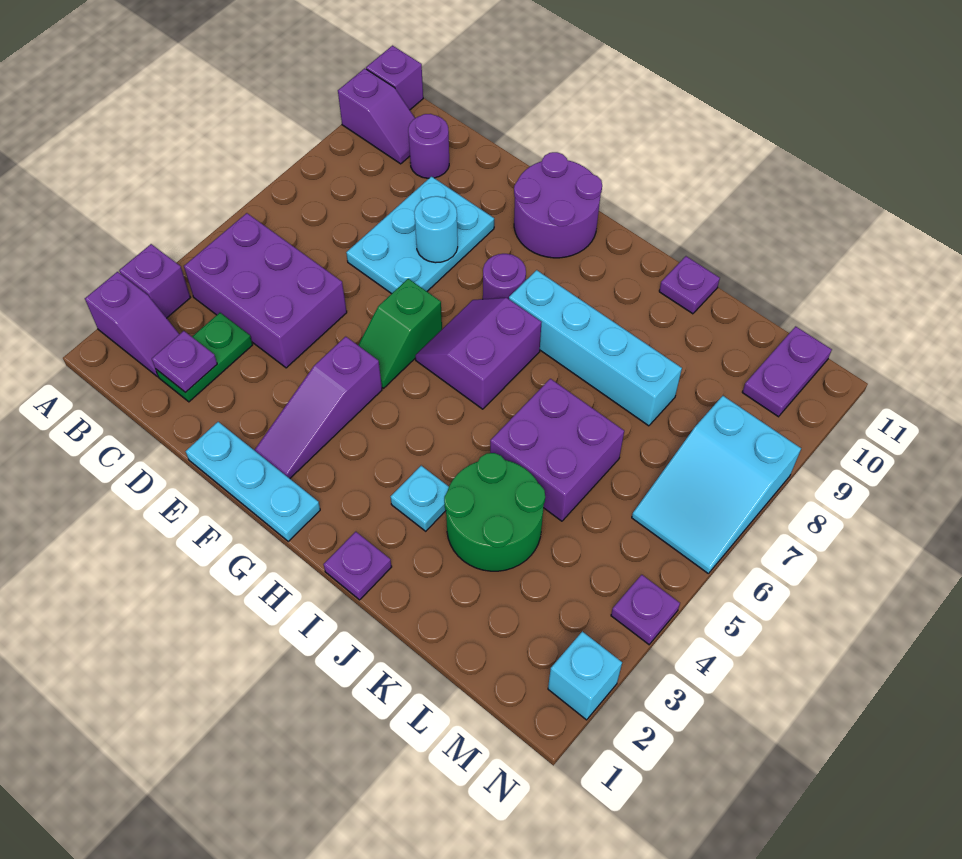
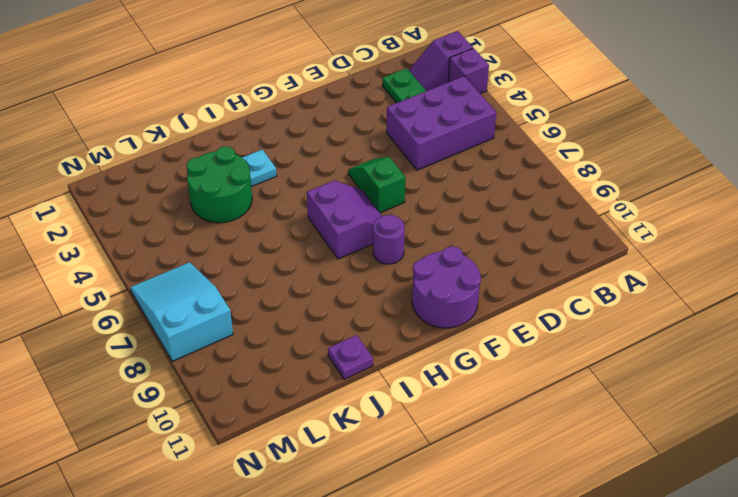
none -> purple slope A10:B10 level 1 top A
none -> purple brick A11 level 1
none -> purple round brick C10 level 1

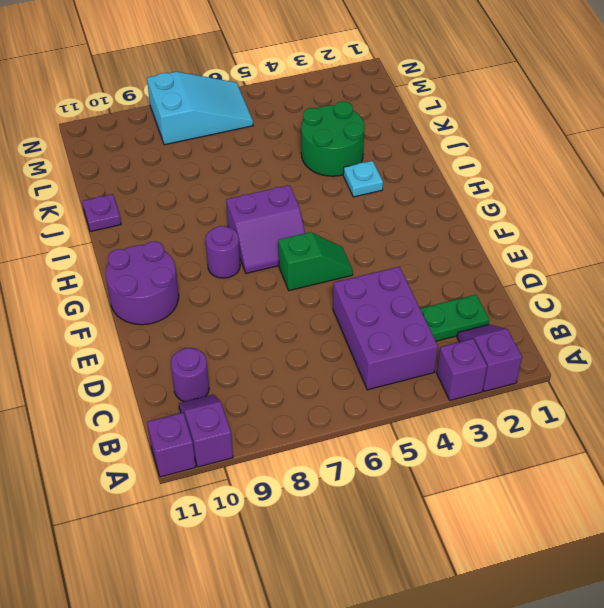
none -> cyan plate D7:E9 level 1
none -> cyan plate E1:G1 level 1
none -> purple slope F2:F4 level 1 top 4

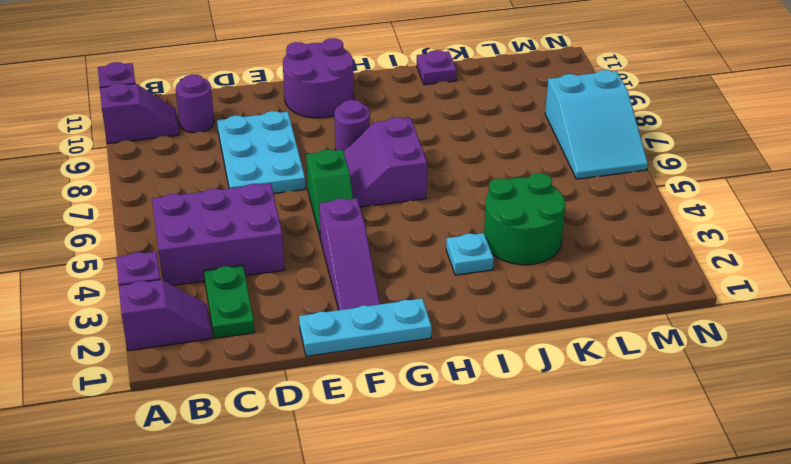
none -> cyan brick H8:K8 level 1
none -> purple plate I1 level 1
none -> purple brick J5:K6 level 1

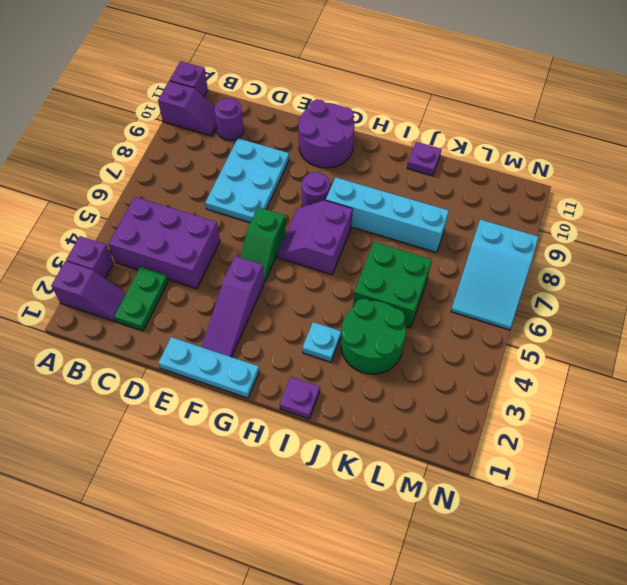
green brick J5:K6 level 1 -> purple brick J5:K6 level 1
none -> purple plate M10:M11 level 1
none -> cyan brick N2 level 1
none -> purple plate N4 level 1

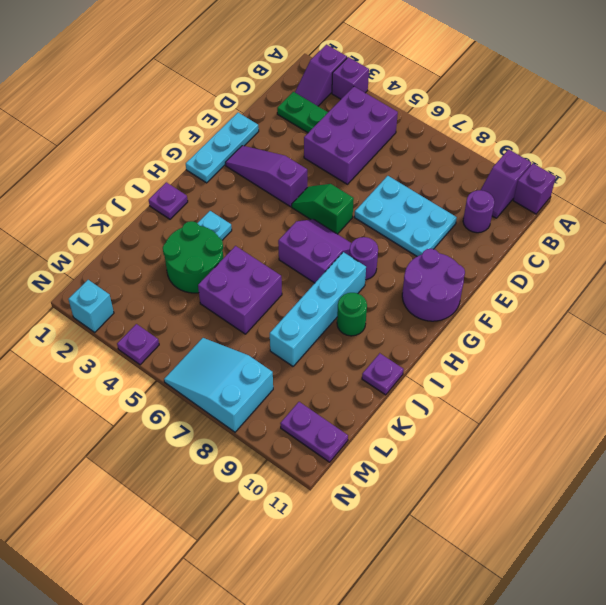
green round brick I9 level 1 -> none
none -> purple plate C2 level 2
none -> cyan round brick E8 level 2

